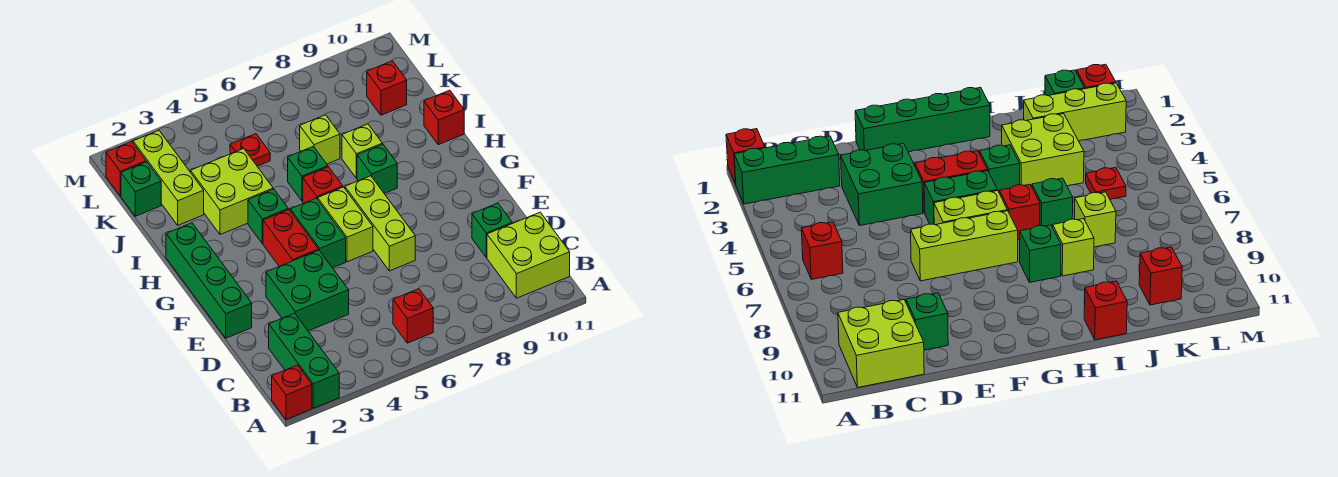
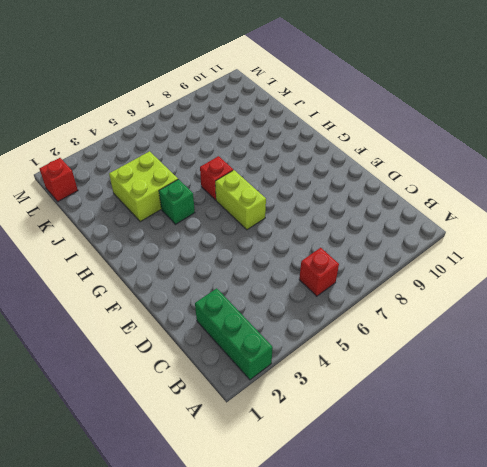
none -> red brick A1 level 1
none -> lime brick B10:C11 level 1
none -> green brick D3:E4 level 1

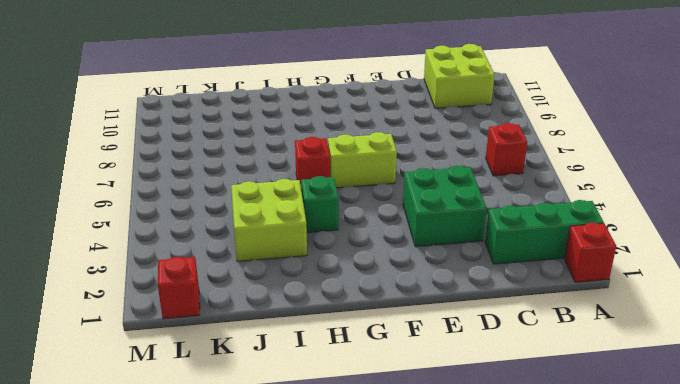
none -> green brick D10 level 1
none -> green brick E1:H1 level 1
none -> lime brick E7:G7 level 1

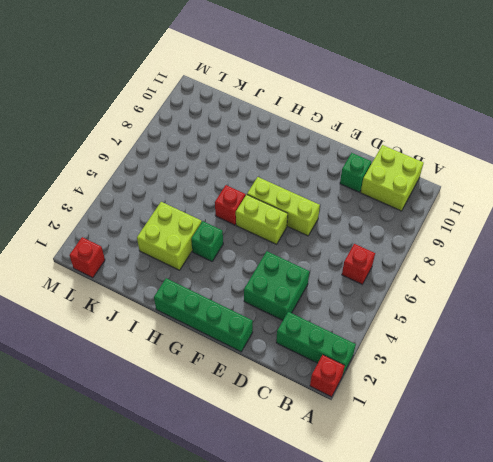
none -> red brick F4:G4 level 1
none -> green brick F5:G5 level 1
none -> green brick H8 level 1

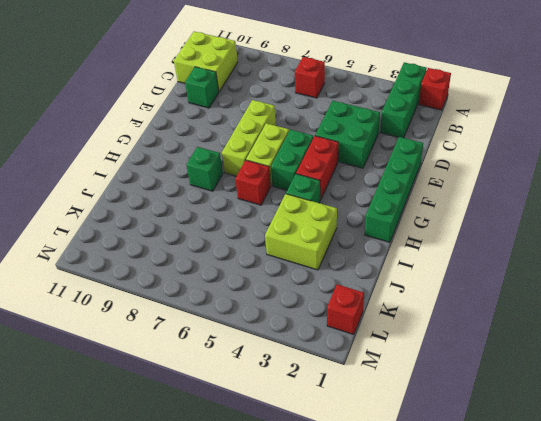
none -> green brick I6 level 1
none -> lime brick I8 level 1
none -> red brick I11 level 1

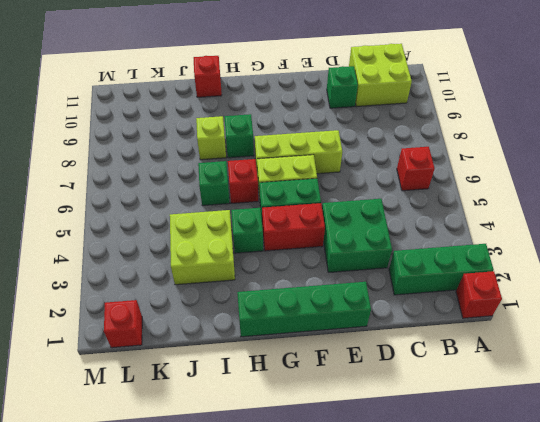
none -> lime brick J2:L2 level 1
none -> lime brick J7 level 1
none -> green brick K1 level 1

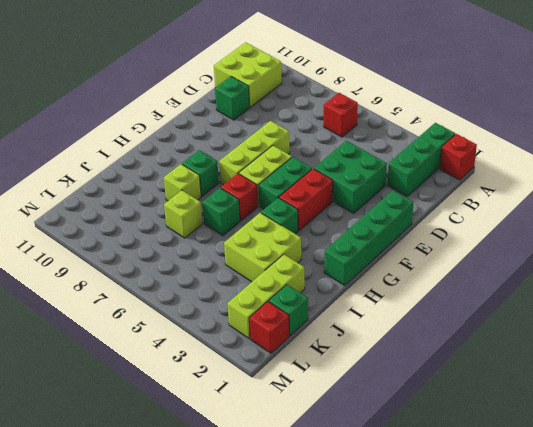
none -> red brick I11 level 1
none -> red plate K5 level 1
none -> red brick K10 level 1

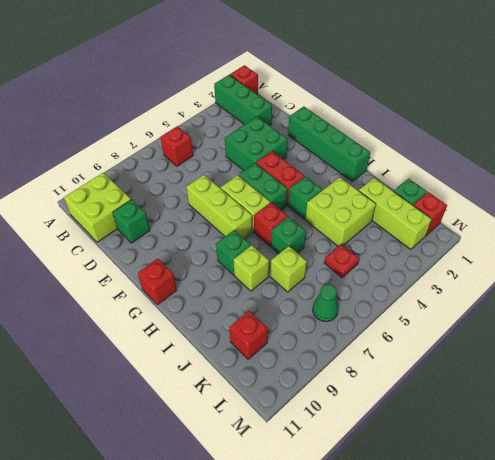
red brick G11 level 1 -> red brick I11 level 1
green cone L7 level 1 -> none

